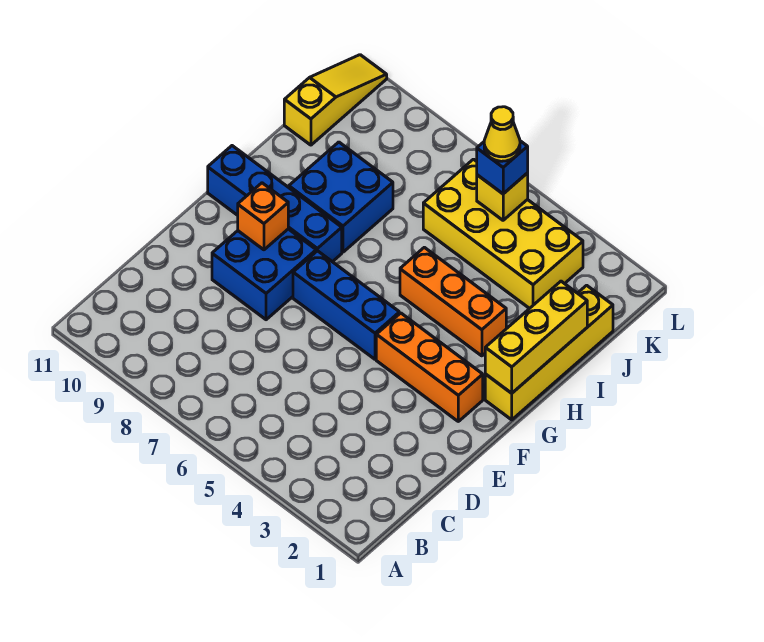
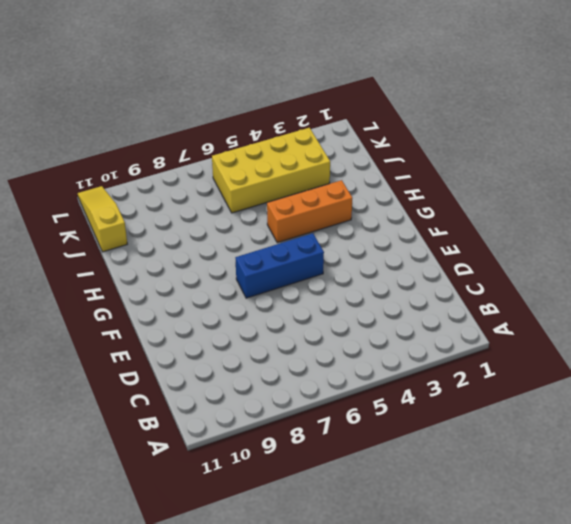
none -> blue brick E8:F9 level 1
none -> orange brick F2:F4 level 1
none -> yellow brick G1:J1 level 1

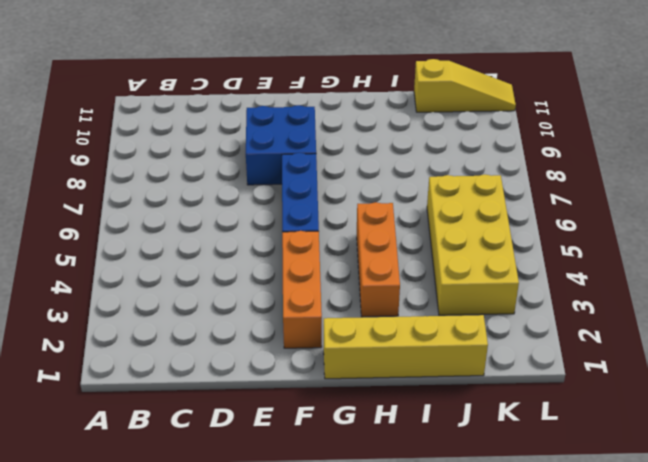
none -> blue brick G8:G11 level 1
none -> blue brick H8:I9 level 1
none -> orange brick F9 level 2

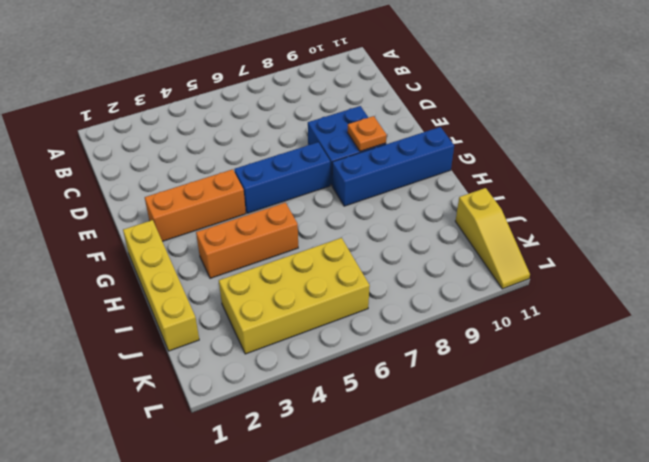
orange plate F9 level 2 -> orange brick F9 level 2
none -> blue brick H8:I9 level 1
none -> yellow brick G1:I1 level 2
none -> yellow brick K5 level 2

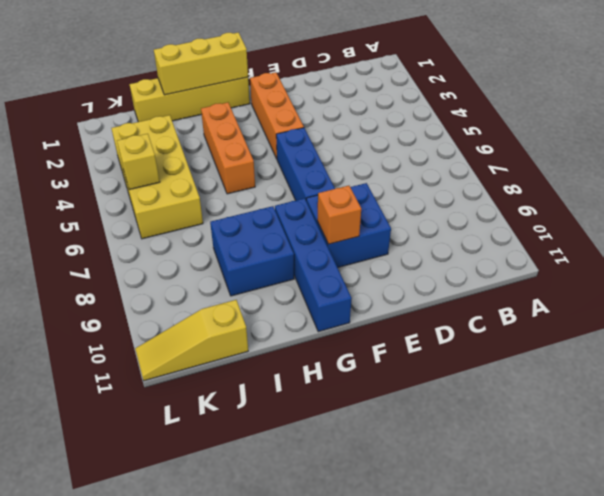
none -> blue brick K5 level 3
none -> yellow cone K5 level 4

